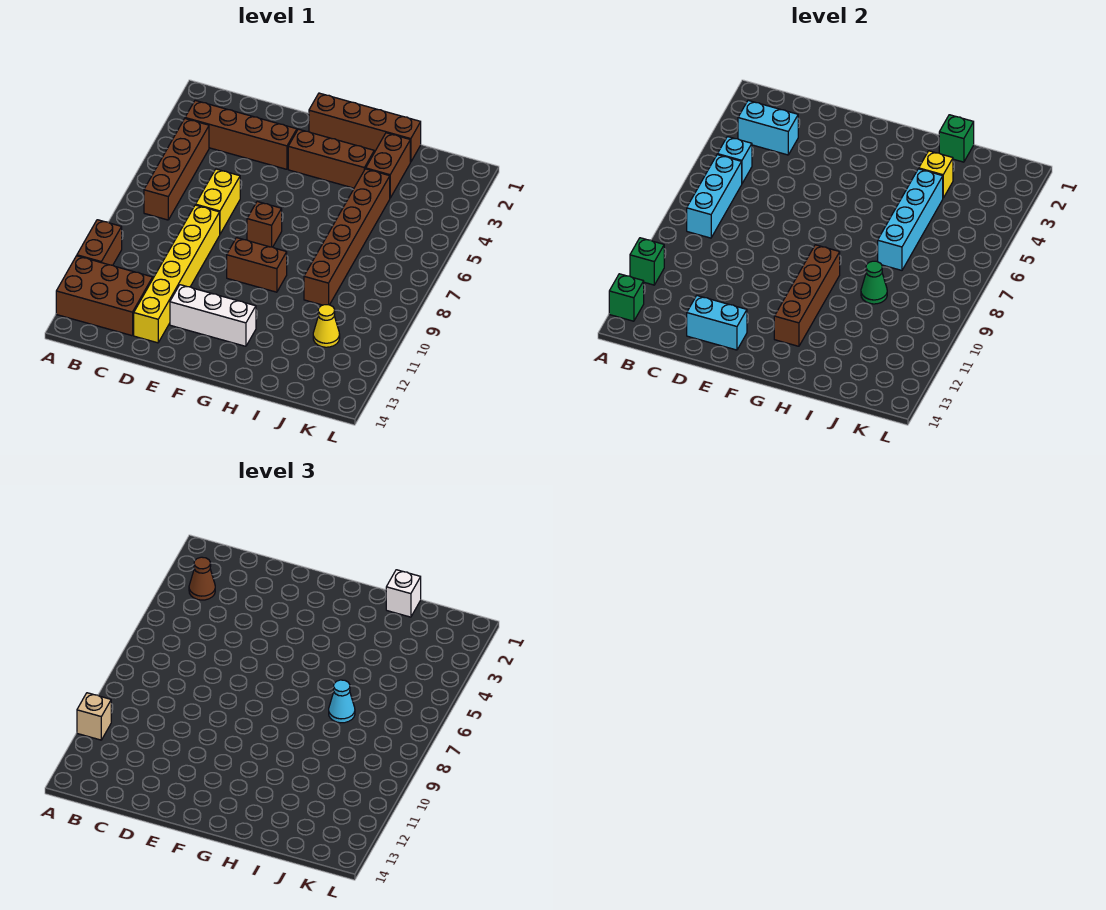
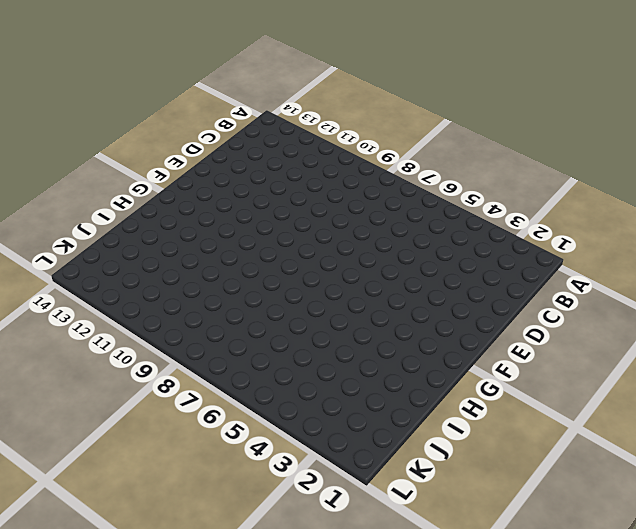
none -> brown brick A10:A11 level 1
none -> brown brick A12:C13 level 1
none -> brown brick B3:E3 level 1

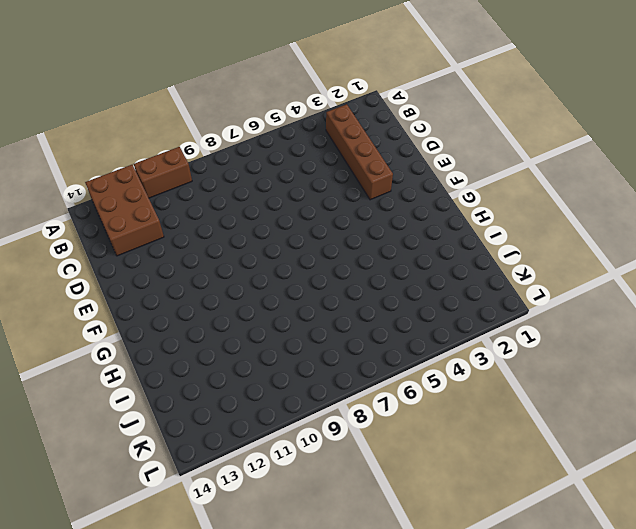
none -> brown brick B4:B7 level 1
none -> yellow brick D6:D7 level 1
none -> yellow brick D8:D13 level 1

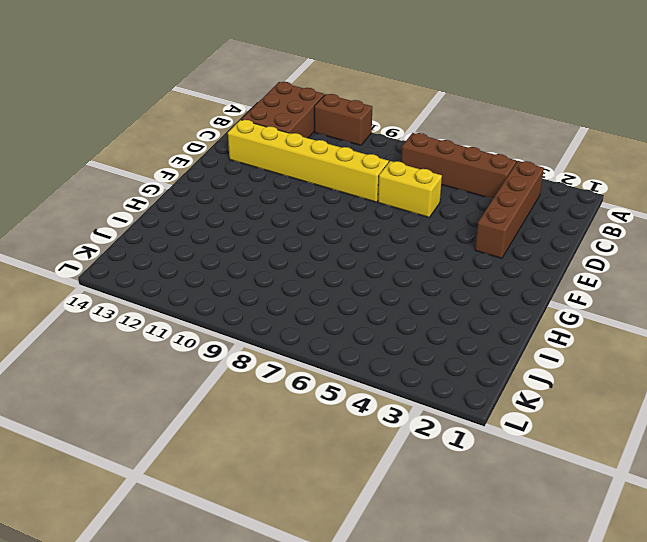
none -> white brick E12:G12 level 1
none -> brown brick F1:I1 level 1
none -> brown brick F3:H3 level 1

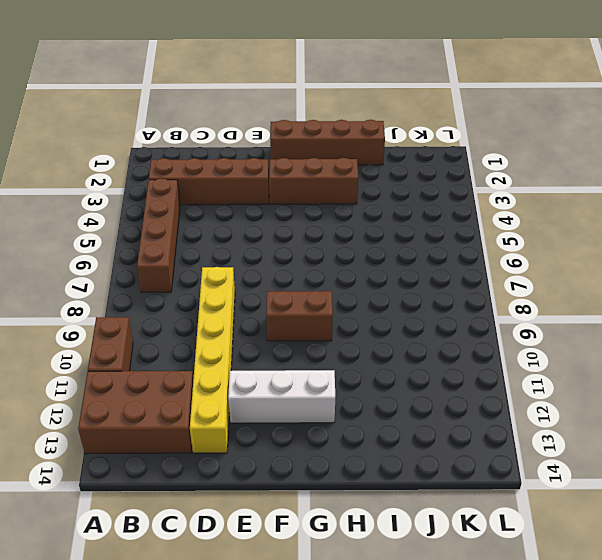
none -> yellow brick D6:D7 level 1
none -> brown brick F7 level 1
none -> brown brick I2:I3 level 1

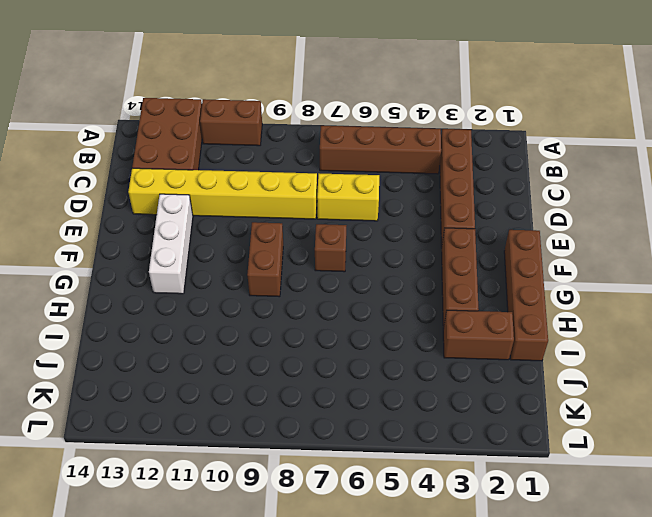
none -> brown brick I4:I9 level 1
none -> yellow cone J11 level 1
none -> green brick A11 level 2

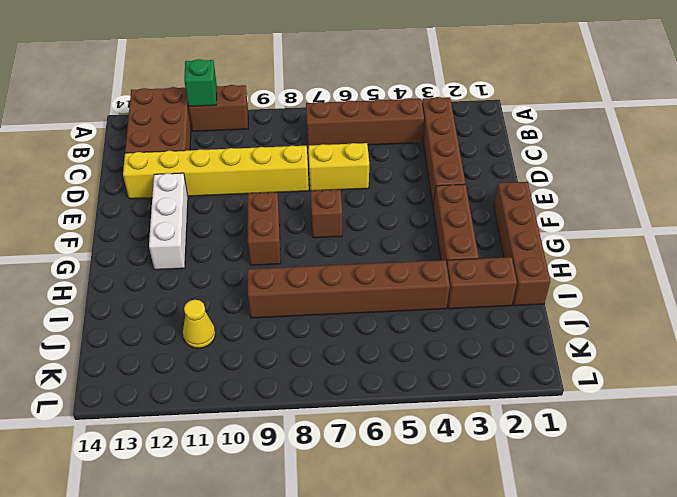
none -> green brick A13 level 2
none -> cyan brick B3:C3 level 2
none -> cyan brick B5 level 2

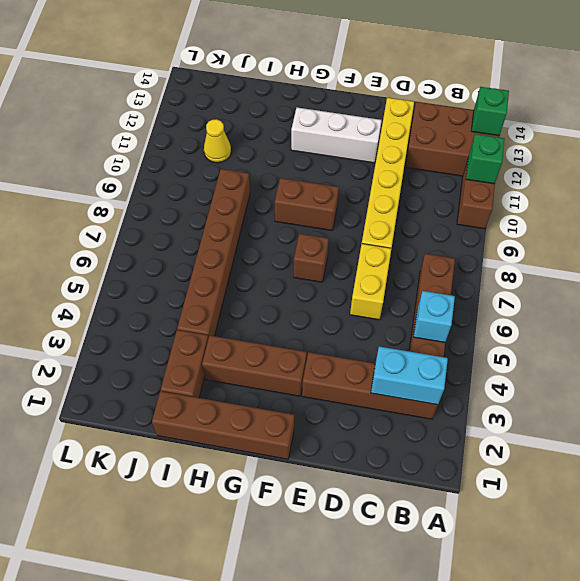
none -> cyan brick B6:B8 level 2
none -> cyan brick D13:E13 level 2
none -> brown brick G9:G12 level 2

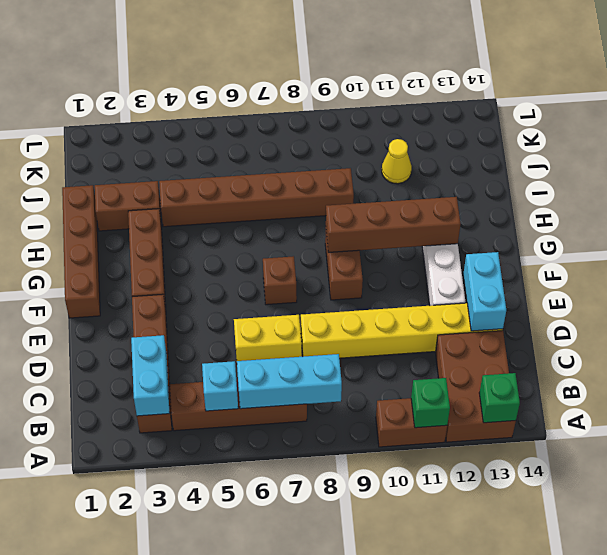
none -> green brick I1 level 2
none -> yellow brick I3 level 2
none -> cyan brick I4:I7 level 2

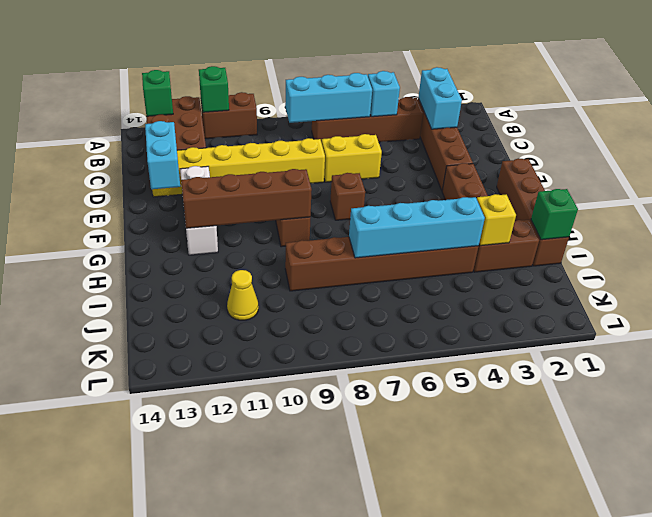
none -> green cone I9 level 2
none -> tan brick A11 level 3
none -> brown cone B3 level 3

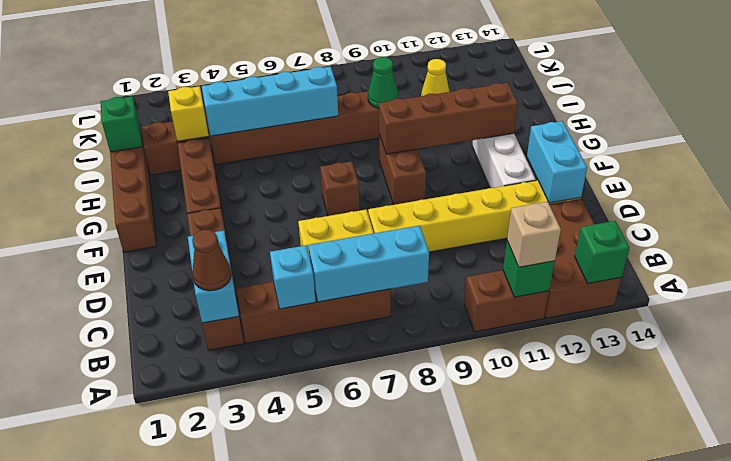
none -> white brick I1 level 3
none -> cyan cone I7 level 3

